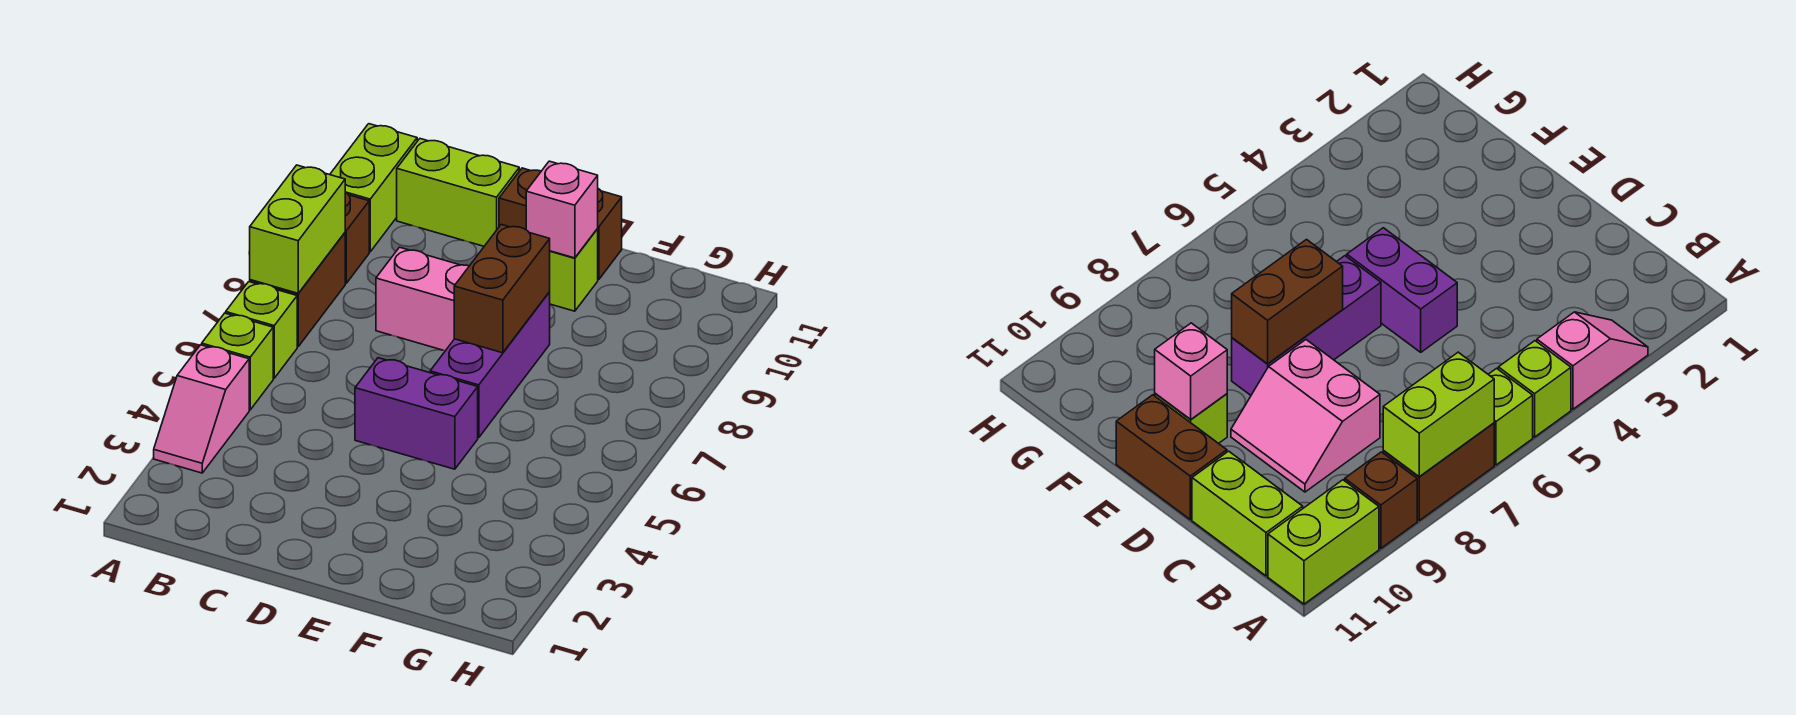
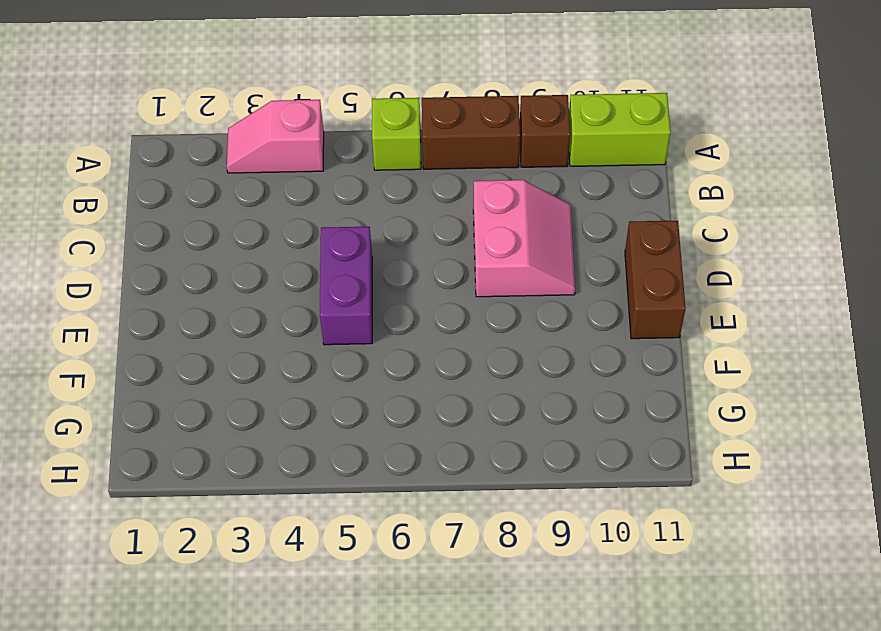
none -> lime brick A5 level 1
none -> lime brick B11:C11 level 1
none -> purple brick E6:E8 level 1

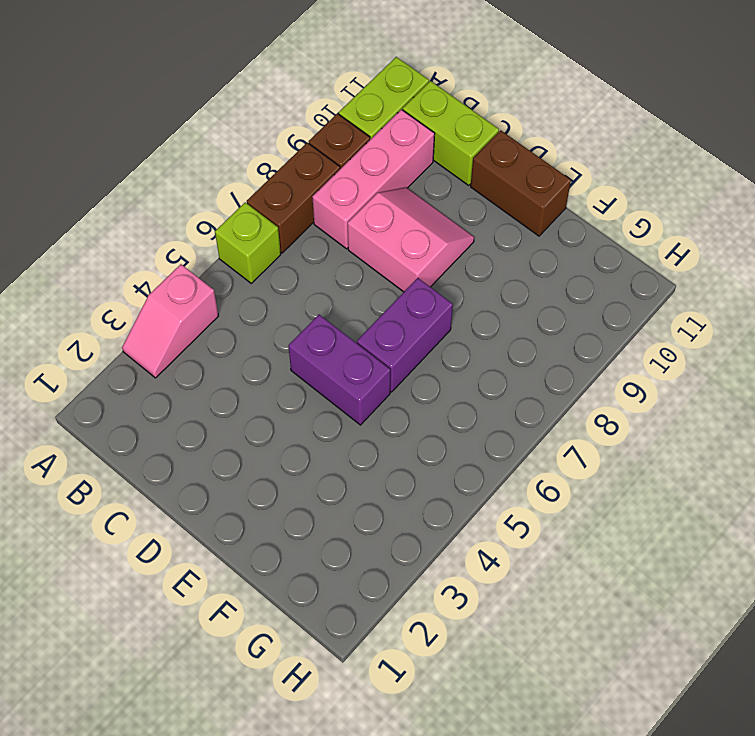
pink brick B8:B10 level 1 -> none
purple brick E6:E7 level 1 -> purple brick E6:E8 level 1
none -> lime brick A5 level 1
none -> lime brick E10 level 1
none -> lime brick A7:A8 level 2

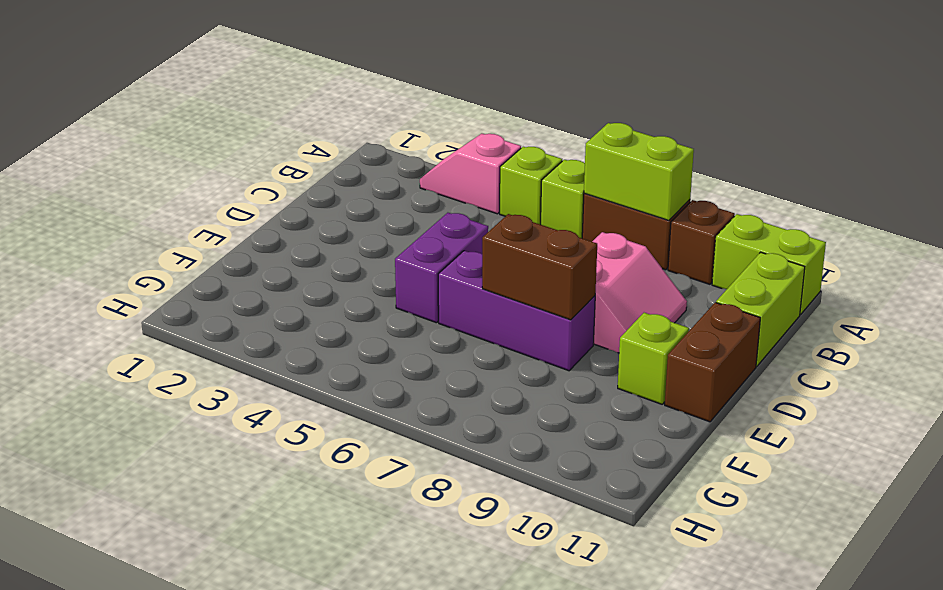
none -> pink brick E10 level 2

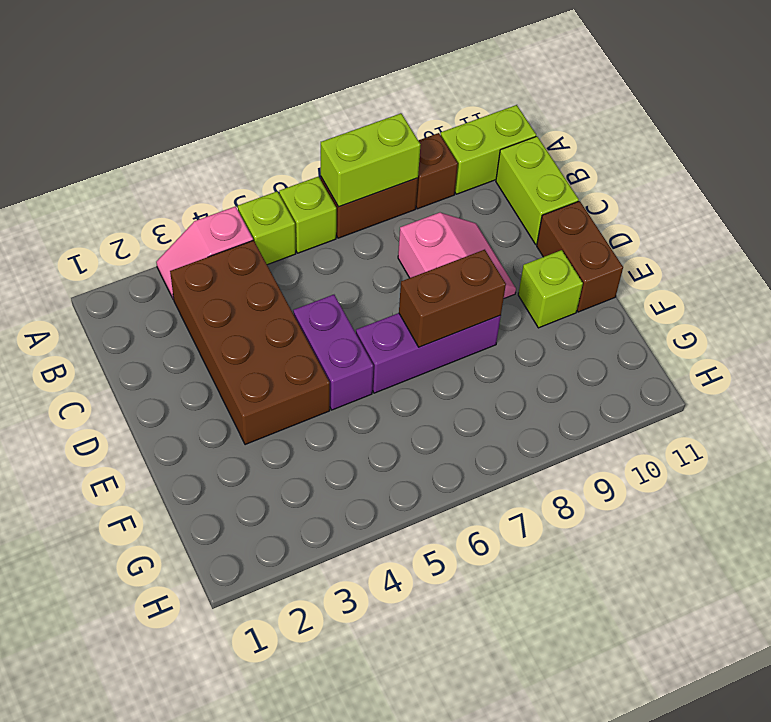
brown brick B3:E4 level 1 -> none
none -> pink brick E10 level 2

